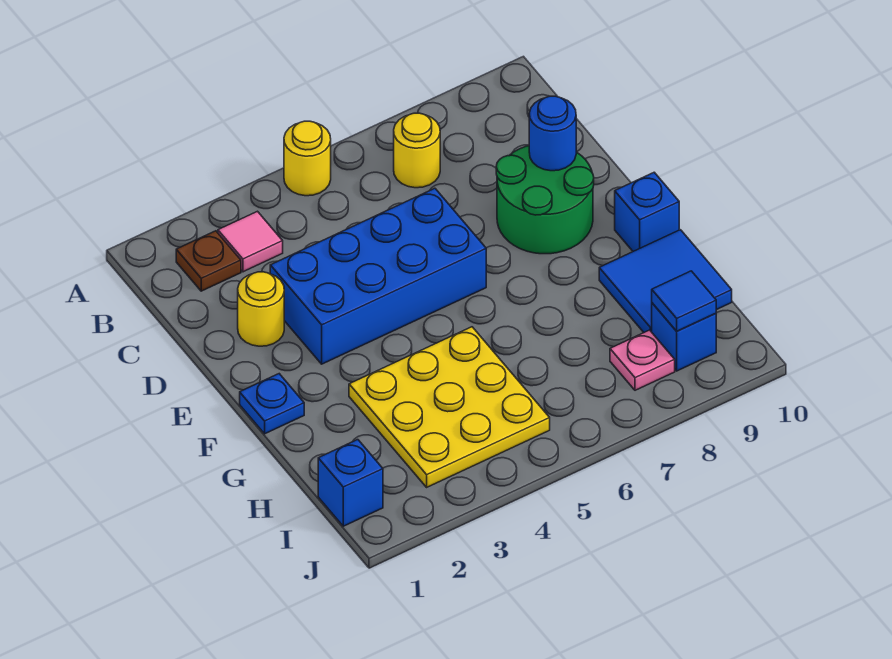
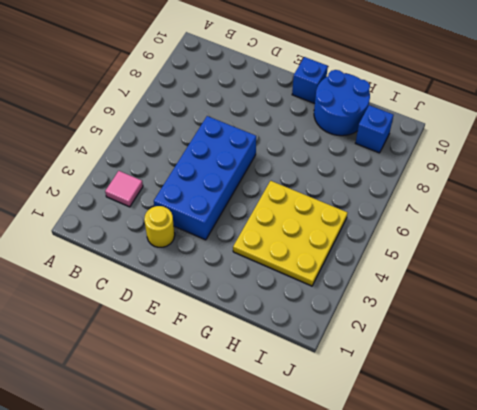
blue round brick G9:H10 level 1 -> blue tile G9:H10 level 1
none -> yellow round brick A5 level 1
none -> brown plate B2 level 1
none -> yellow round brick B7 level 1

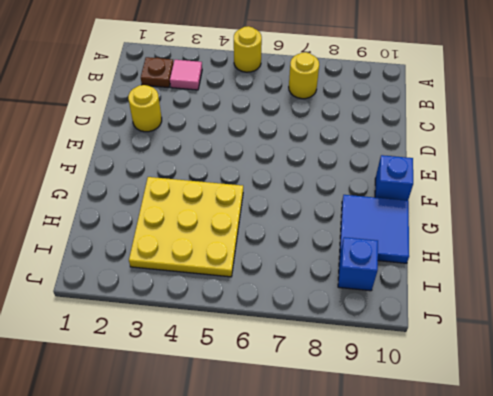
none -> blue brick D3:E6 level 1
none -> green round brick D8:E9 level 1
none -> blue plate F1 level 1

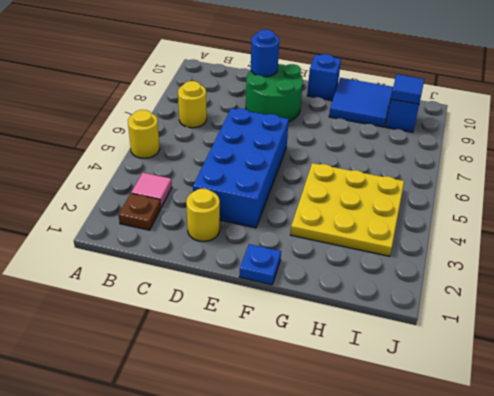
none -> blue brick I1 level 1
none -> pink plate I8 level 1

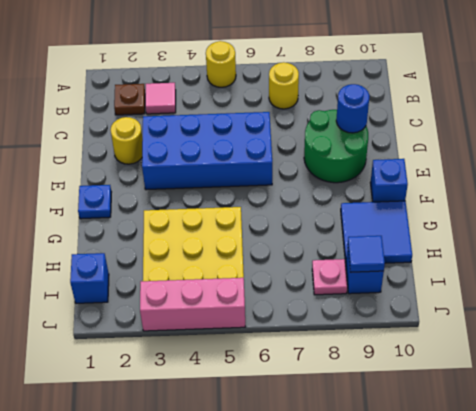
pink brick J3:J5 level 1 -> none

